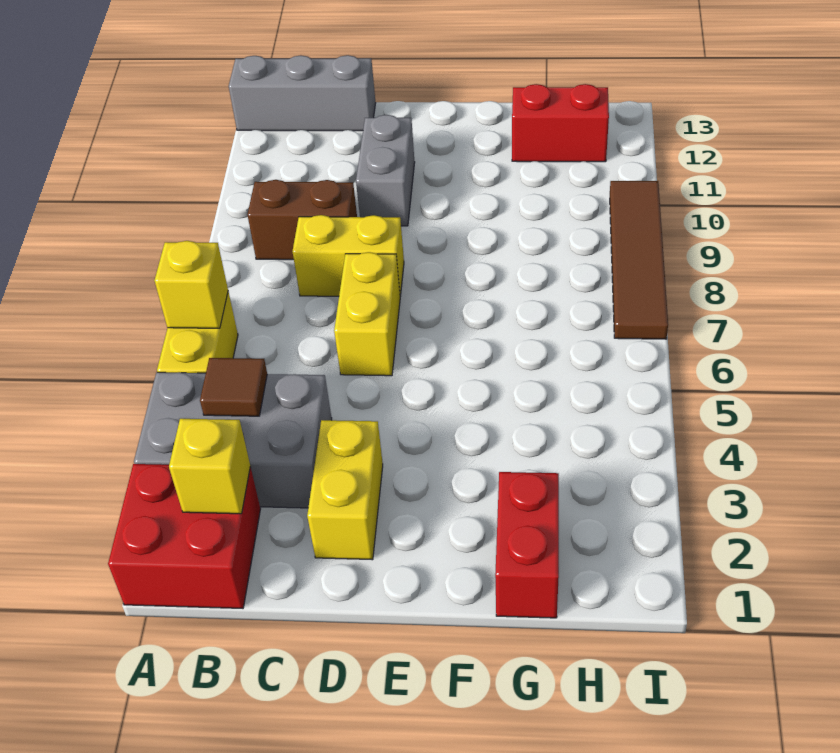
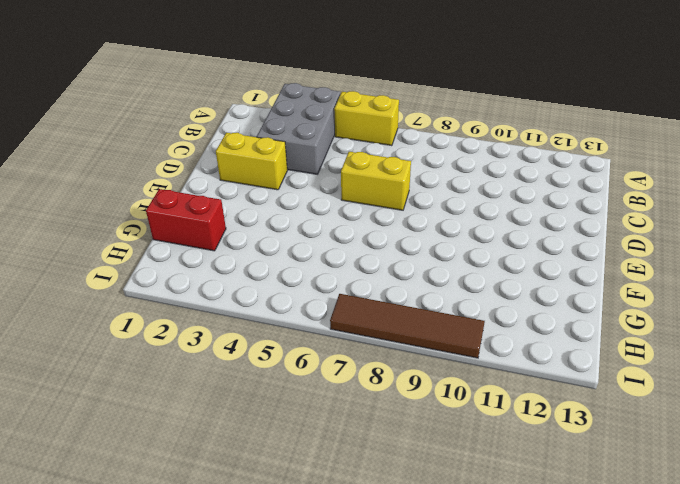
none -> red brick A1:B2 level 1
none -> grey brick A13:C13 level 1
none -> brown brick B9:C9 level 1

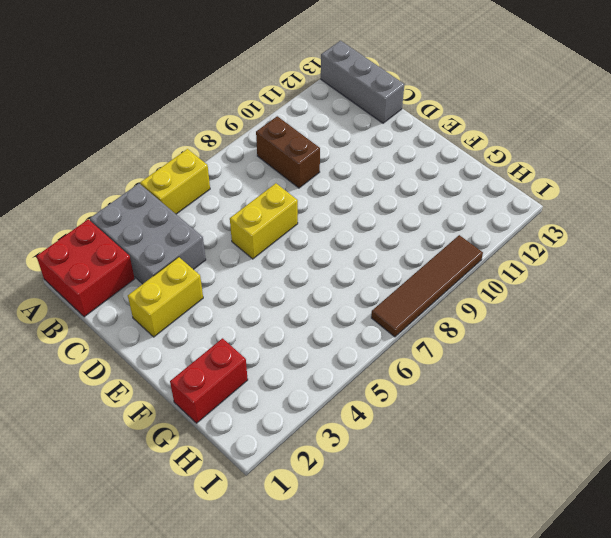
none -> yellow brick C8:D8 level 1
none -> grey brick D10:D11 level 1
none -> red brick G12:H12 level 1

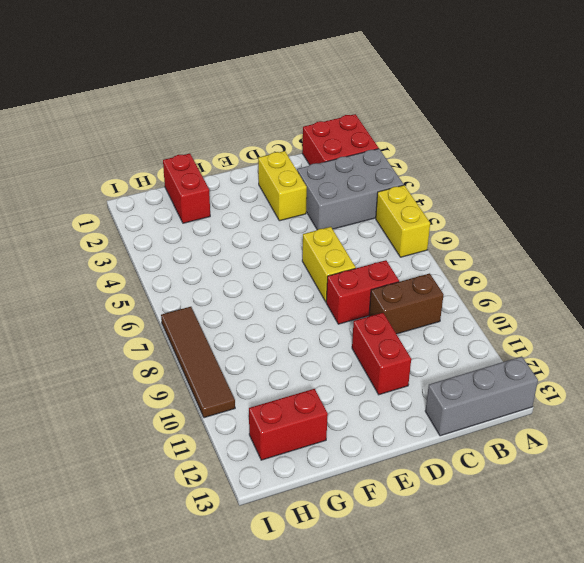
red brick C8:D8 level 1 -> yellow brick C8:D8 level 1
red brick D10:D11 level 1 -> grey brick D10:D11 level 1
none -> yellow brick A6 level 2
none -> yellow brick B2 level 2
none -> brown tile B4 level 2

